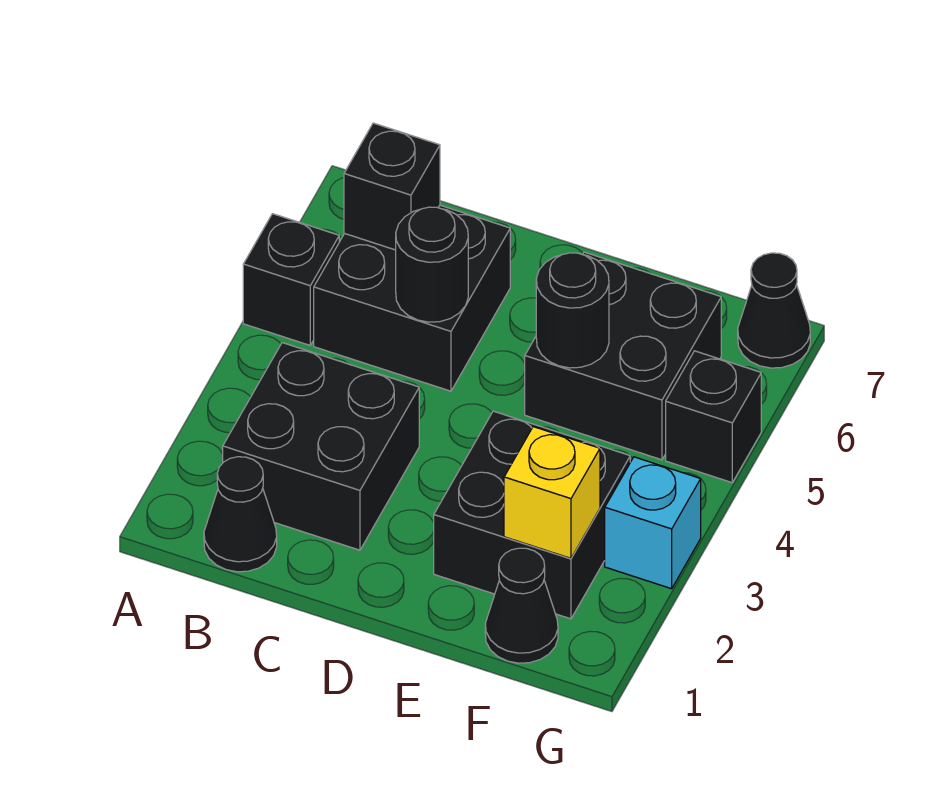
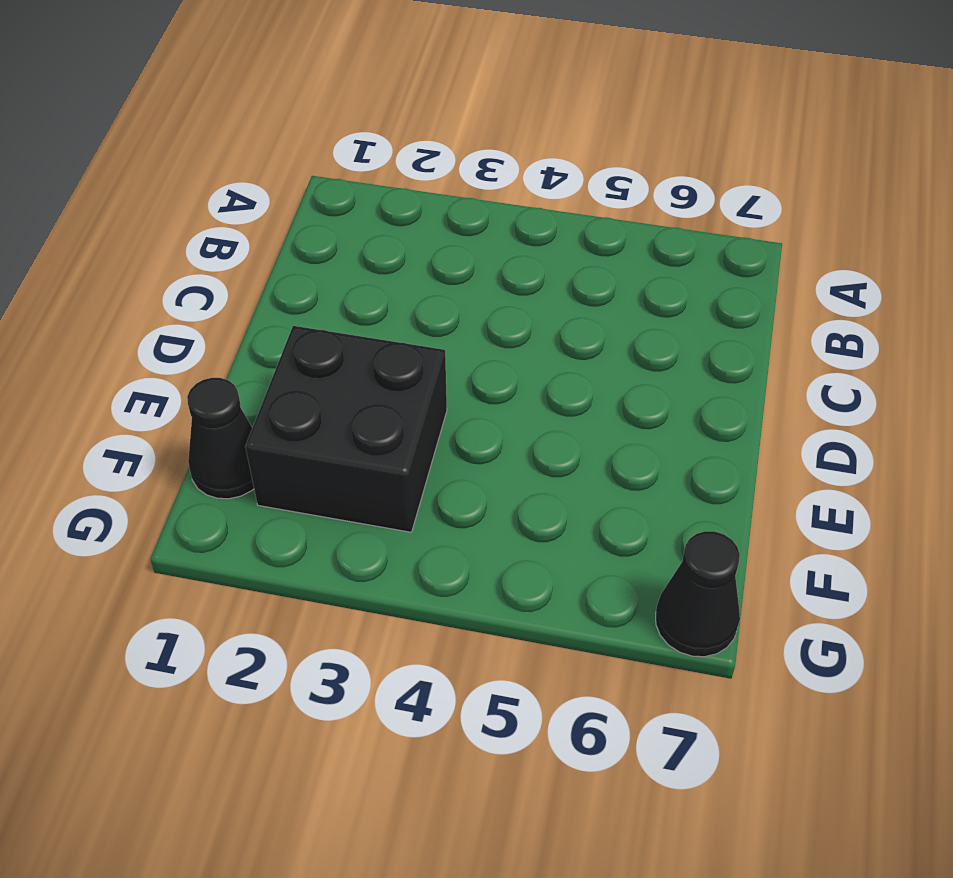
none -> black brick A5 level 1
none -> black cone B1 level 1
none -> black brick B2:C3 level 1

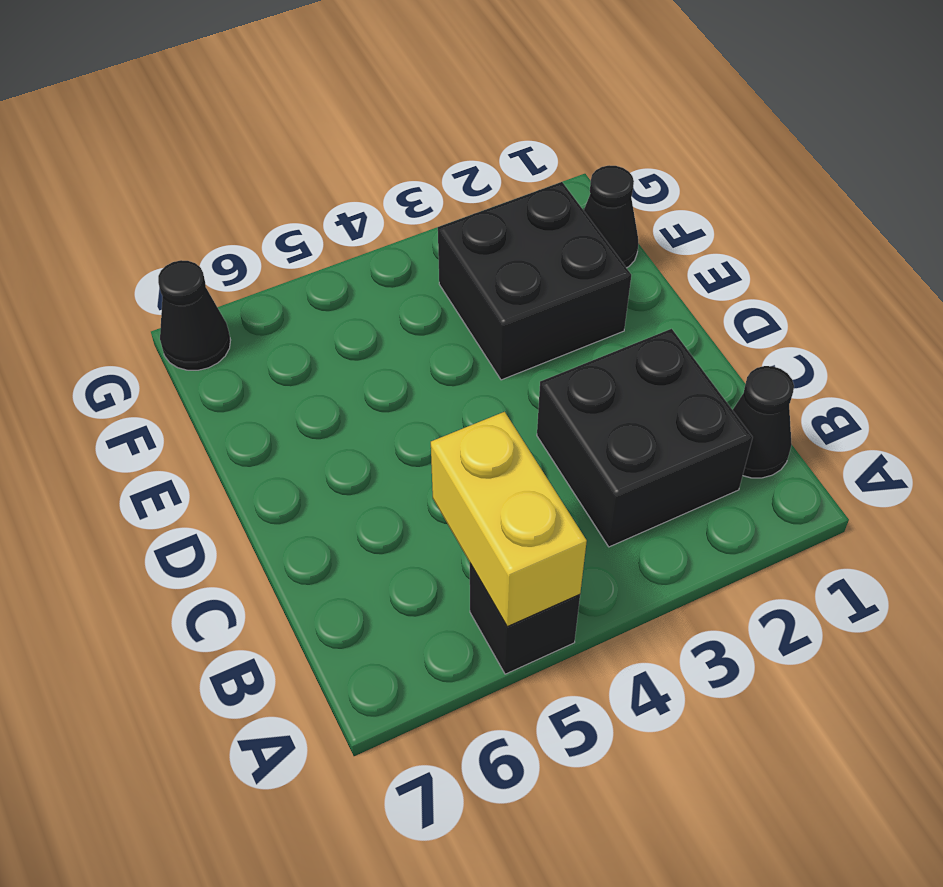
yellow brick A5:B5 level 2 -> none
none -> black brick B5:C6 level 1
none -> black brick E5:F6 level 1
none -> cyan brick G3 level 1

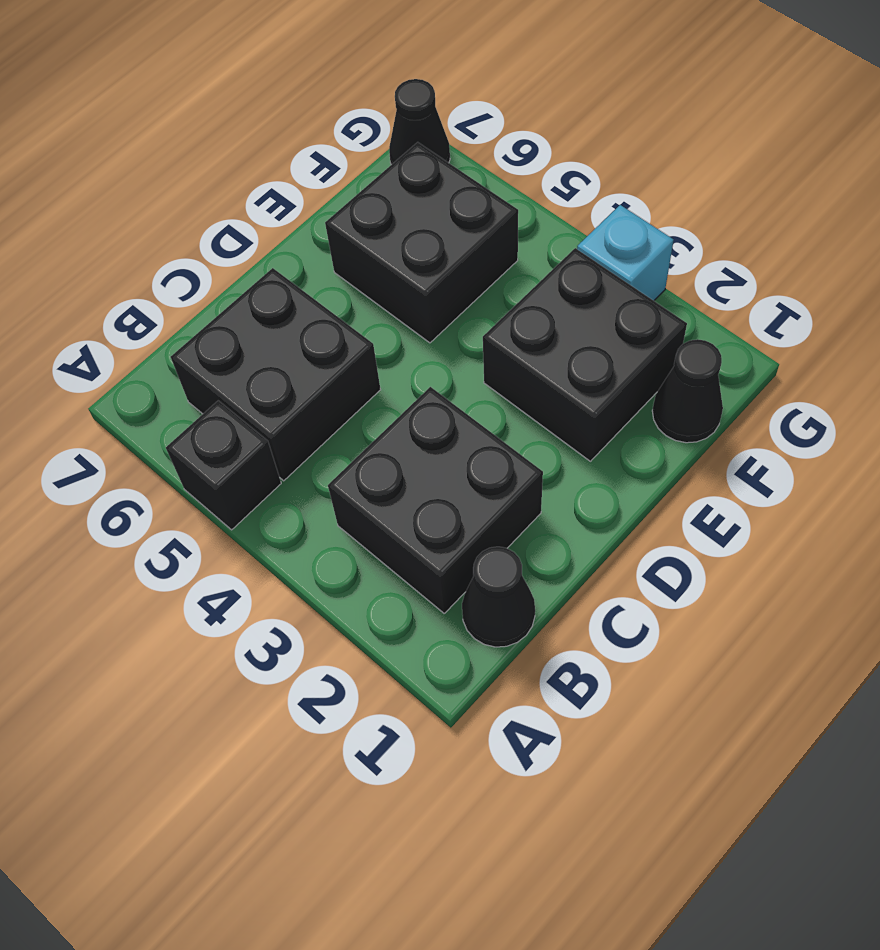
none -> black brick G5 level 1
none -> black brick B6 level 2
none -> black round brick C5 level 2

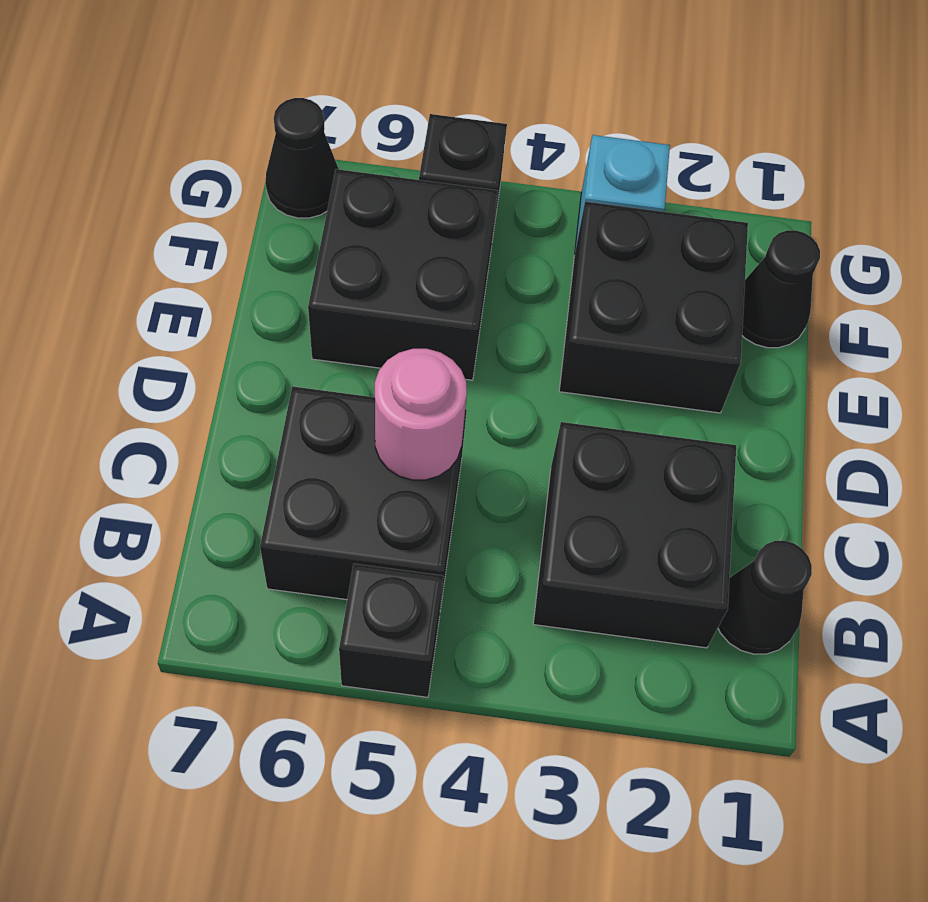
pink round brick C5 level 2 -> black round brick C5 level 2
none -> black brick B6 level 2
none -> black round brick E5 level 2
none -> yellow brick F2 level 2

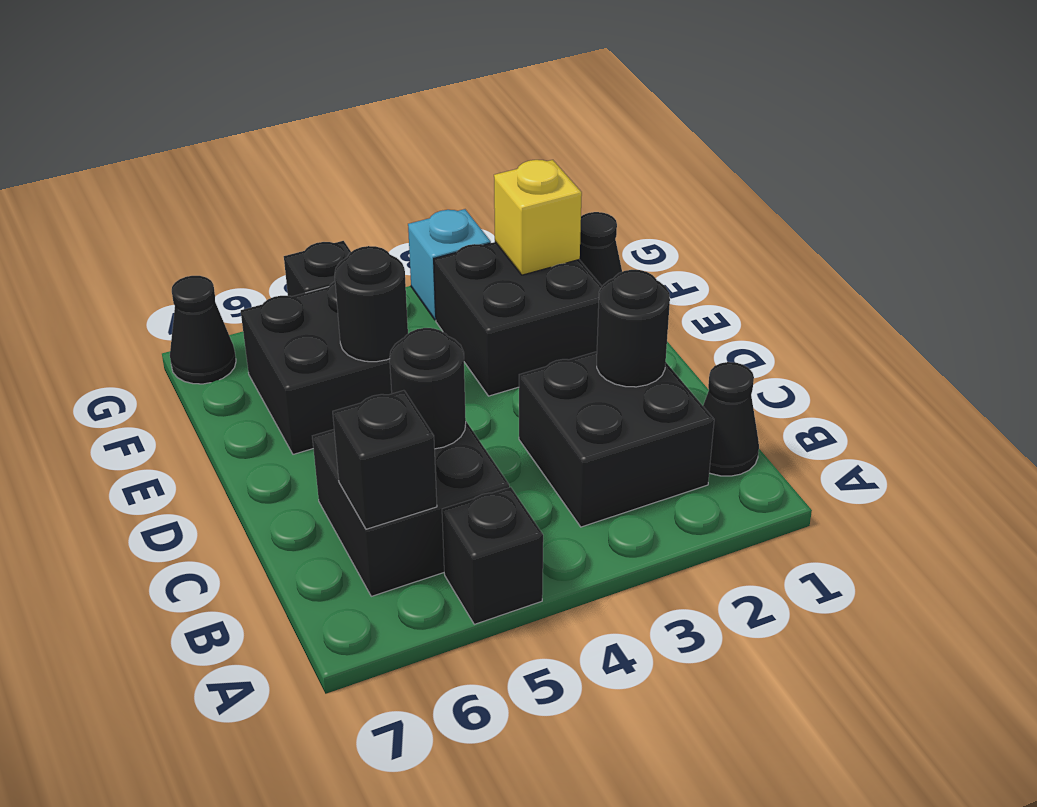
black round brick C2 level 2 -> none

